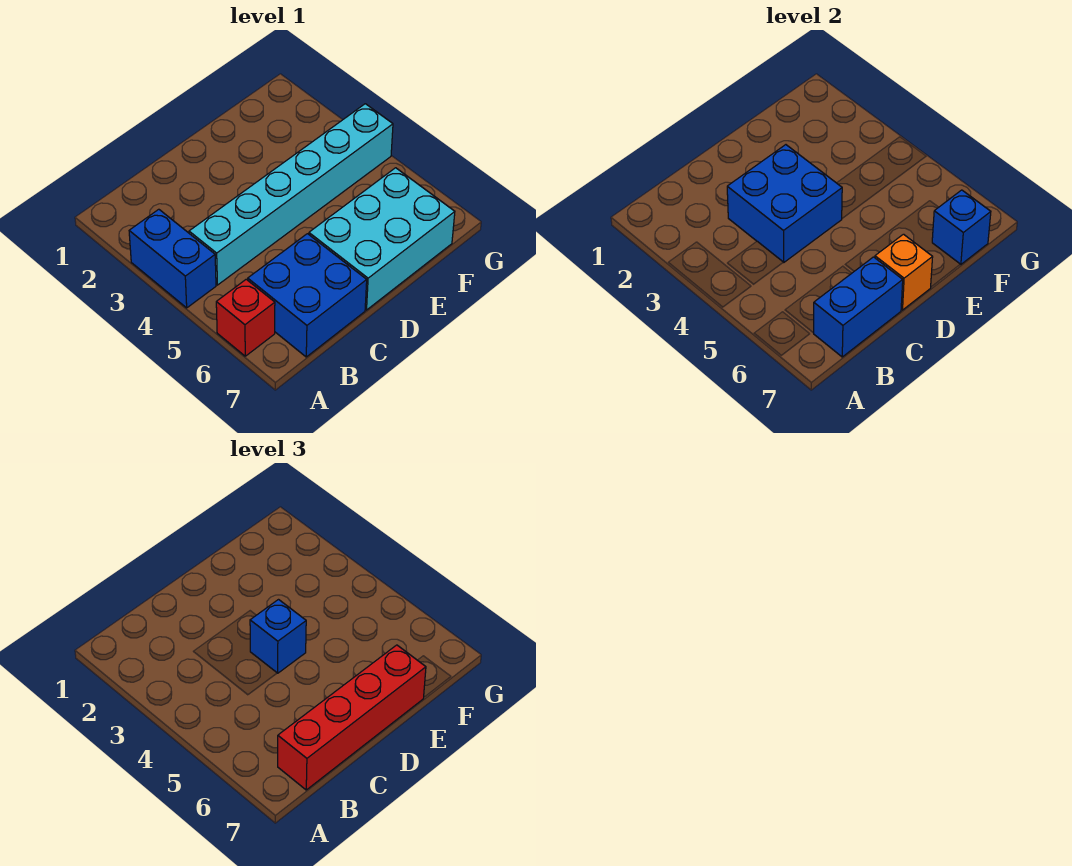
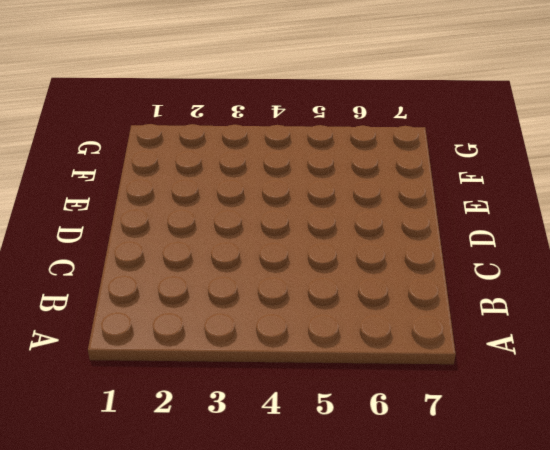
none -> blue brick A3:A4 level 1
none -> red brick A6 level 1

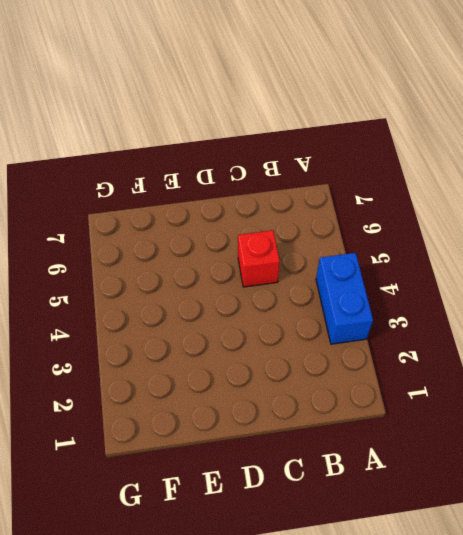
red brick C5 level 1 -> red brick A6 level 1
none -> cyan brick B4:G4 level 1
none -> blue brick B6:C7 level 1

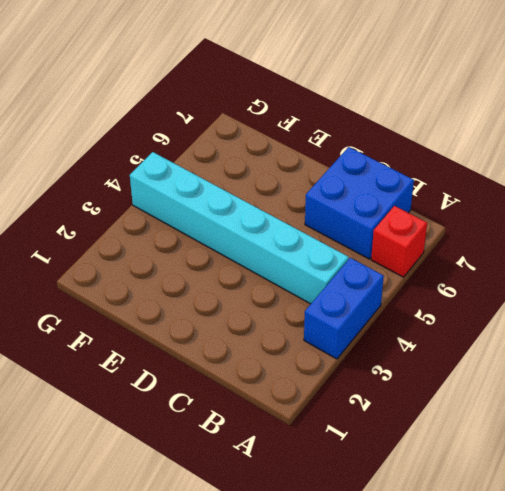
none -> cyan brick D6:F7 level 1
none -> blue brick B7:C7 level 2

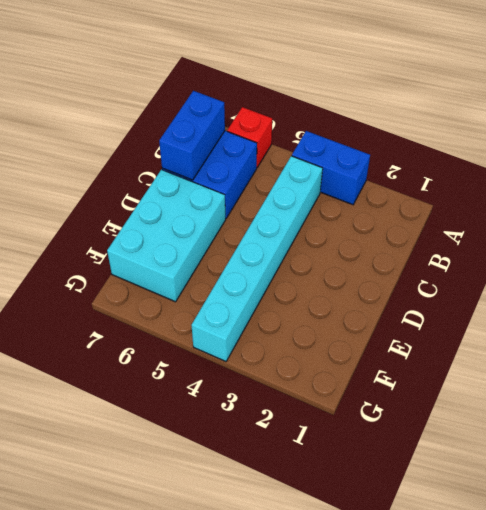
none -> blue brick C3:D4 level 2
none -> orange brick D7 level 2

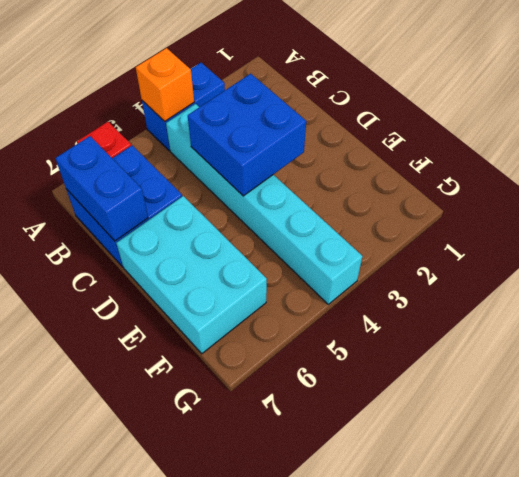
orange brick A4 level 2 -> orange brick D7 level 2
none -> blue brick F7 level 2
none -> red brick B7:E7 level 3

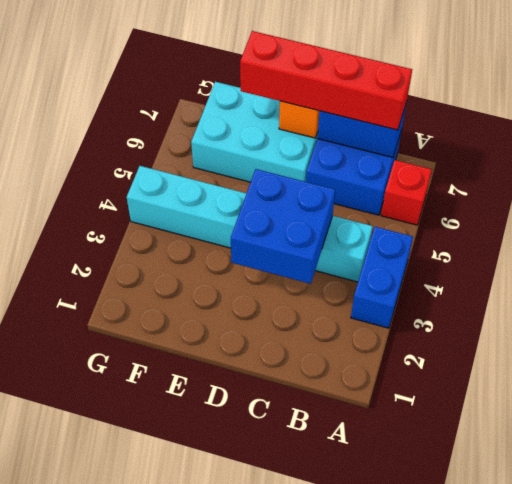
none -> blue brick F7 level 2
none -> blue brick D4 level 3

